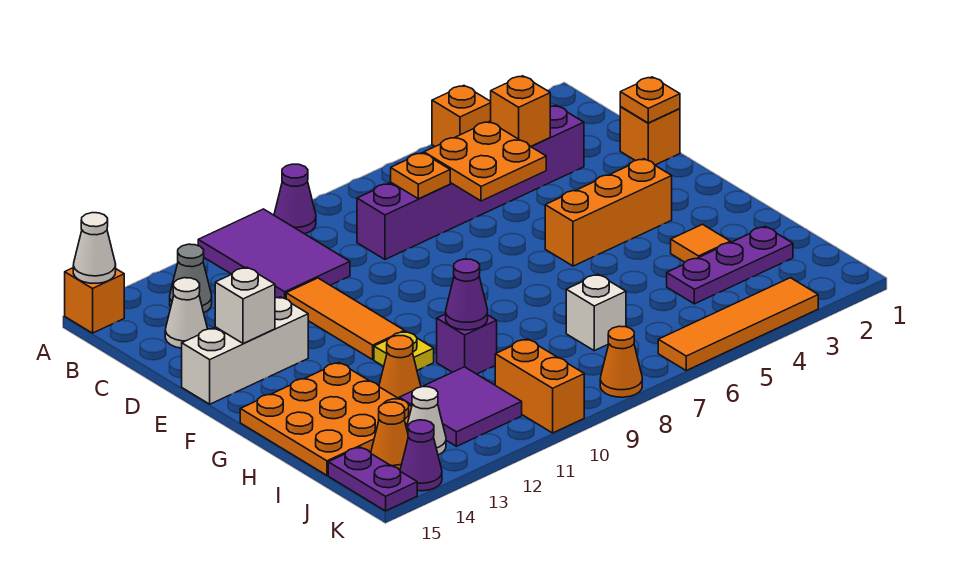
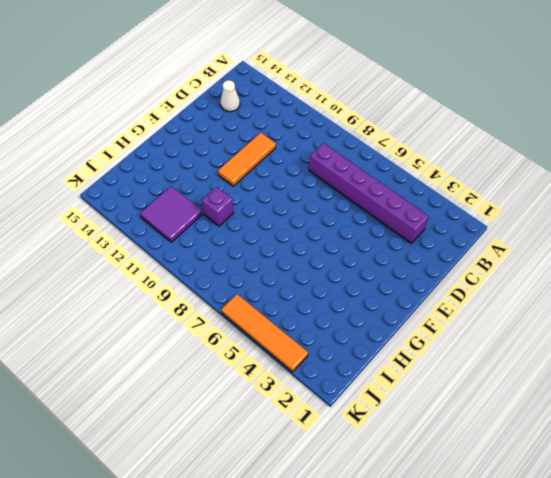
none -> orange brick A4 level 1
none -> purple cone A9 level 1
none -> purple tile A10:C11 level 1
none -> orange brick A15 level 1

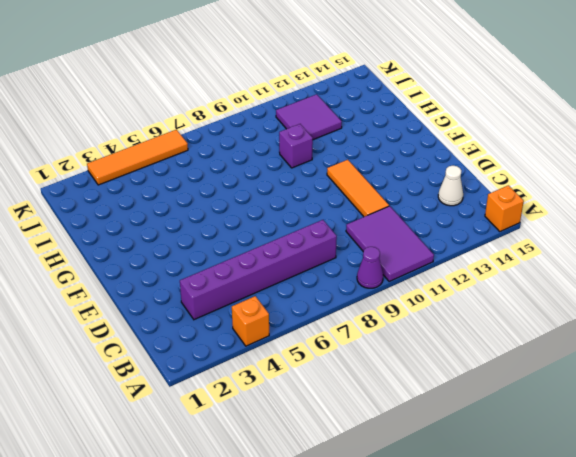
none -> grey cone B13 level 1
none -> orange brick D1 level 1
none -> white brick E13:E15 level 1
none -> orange brick F3:F5 level 1

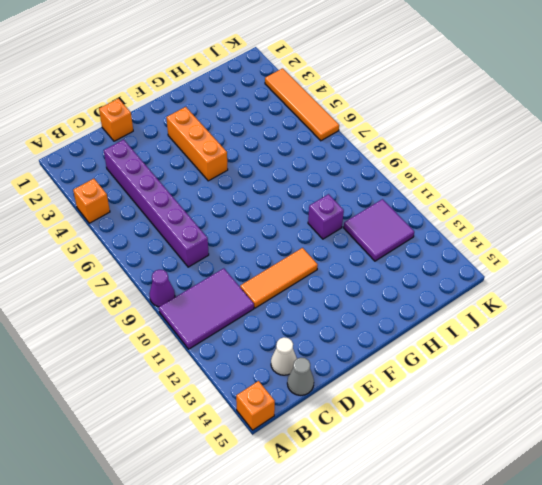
grey cone C15 level 1 -> grey cone B13 level 1
none -> white brick E13:E15 level 1
none -> yellow plate G11 level 1
none -> orange plate G13:I15 level 1
none -> orange tile H3 level 1

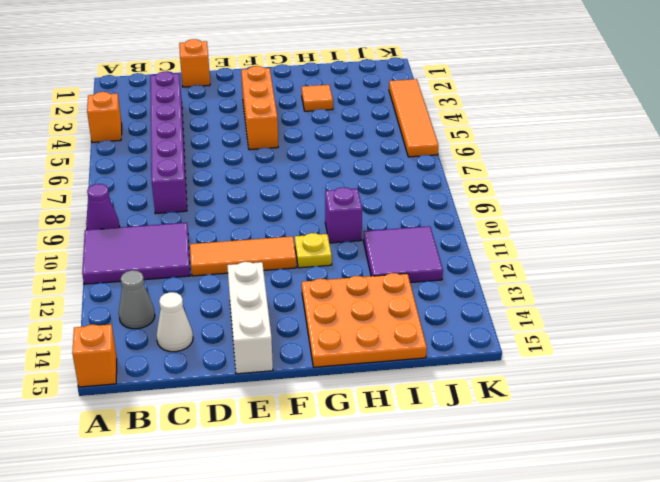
none -> orange cone H12 level 1
none -> purple plate I2:I4 level 1
none -> white brick I7 level 1
none -> orange brick J10:K10 level 1

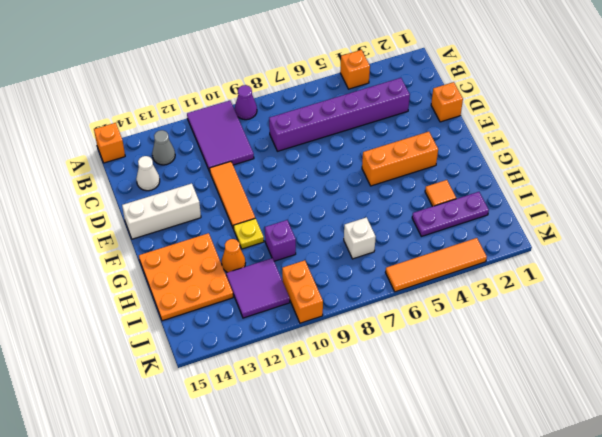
none -> white cone J13 level 1
none -> orange cone J14 level 1
none -> purple plate J15:K15 level 1
none -> orange cone K8 level 1

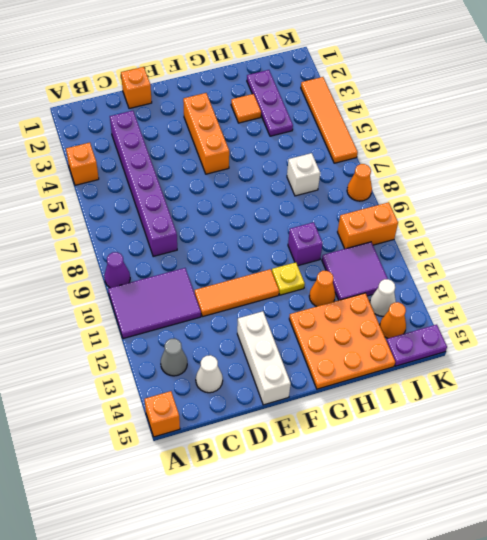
none -> purple cone K14 level 1
none -> white cone A15 level 2
none -> orange brick C4 level 2
none -> orange plate C5:D6 level 2

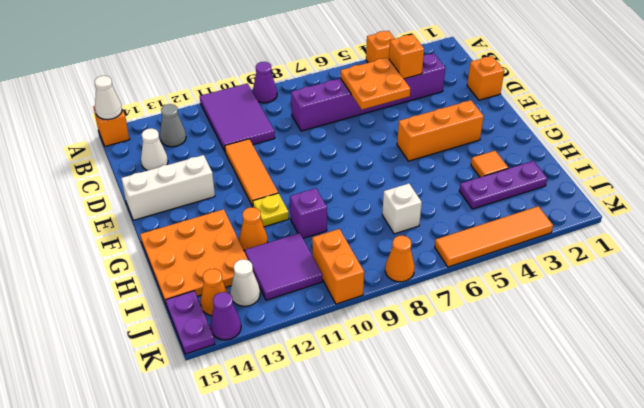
none -> orange plate C7 level 2
none -> orange plate D1 level 2
none -> white brick E14 level 2
none -> purple cone H10 level 2

